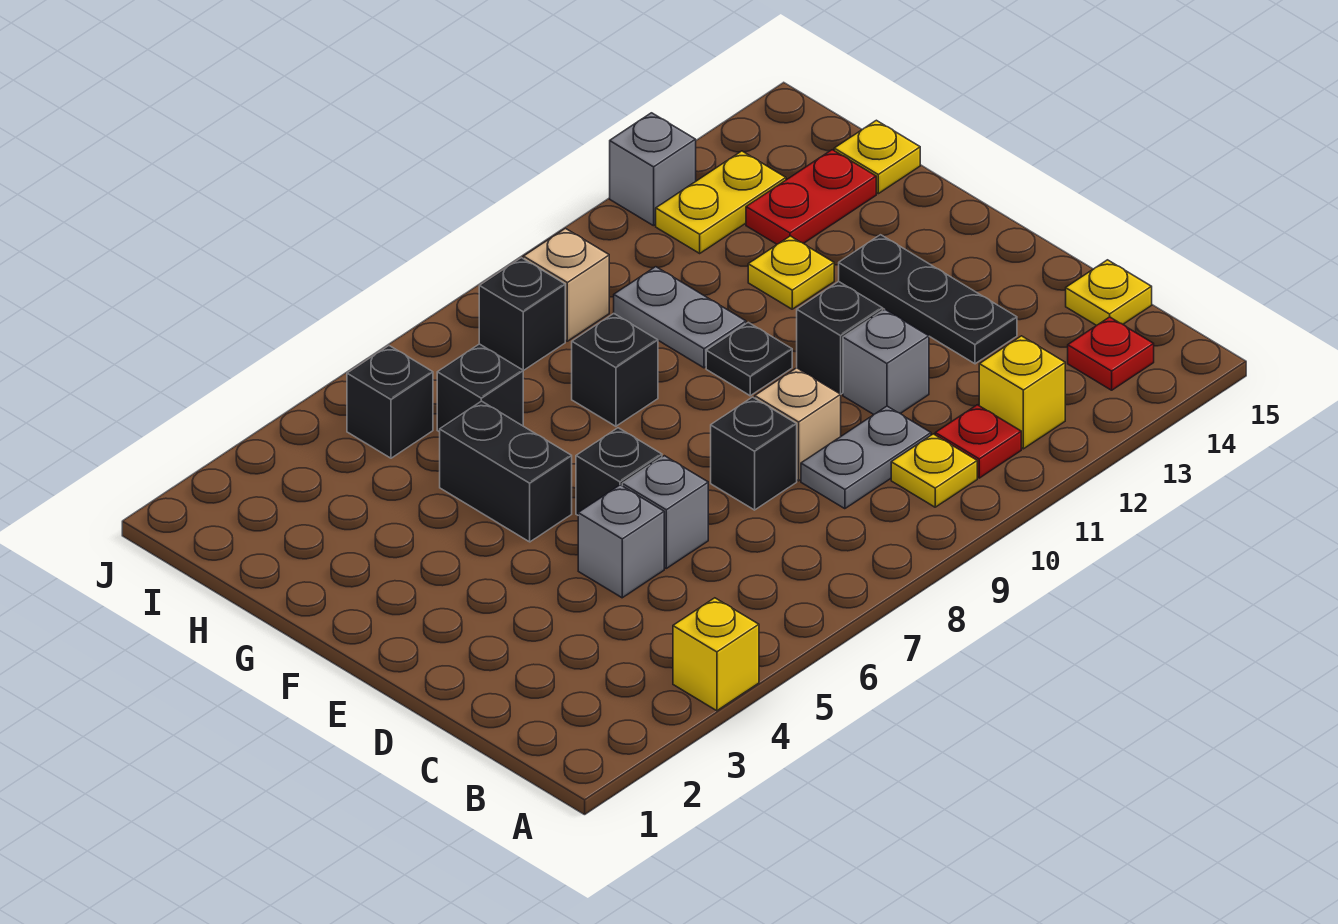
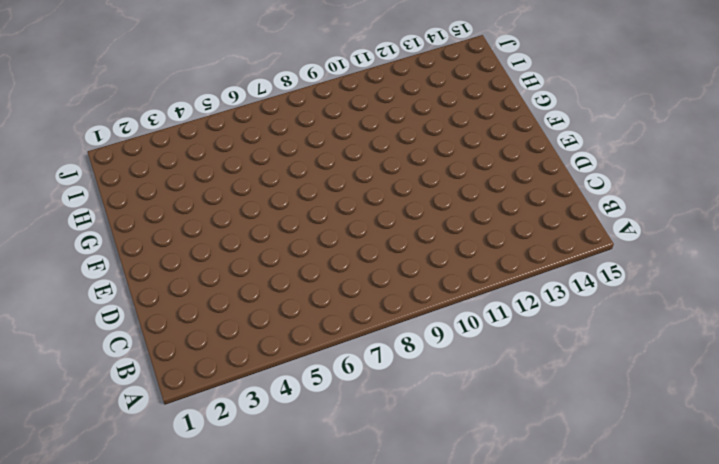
none -> yellow brick A4 level 1
none -> yellow plate B10 level 1
none -> red plate B11 level 1

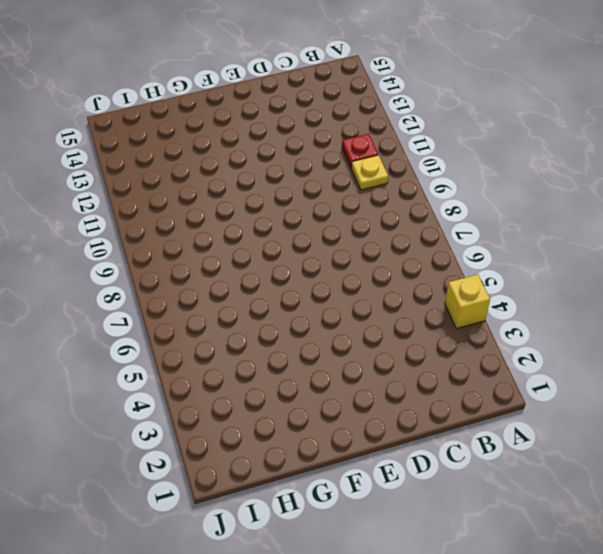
none -> yellow brick B12 level 1
none -> red plate B14 level 1
none -> grey plate C9:C10 level 1

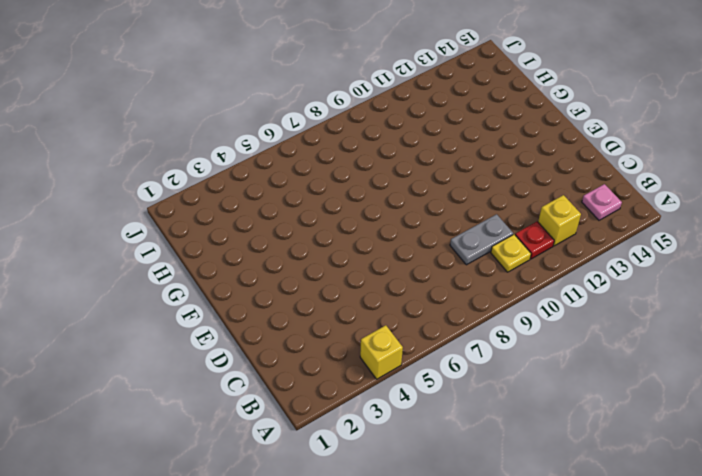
pink plate B14 level 1 -> red plate B14 level 1
none -> yellow plate C15 level 1
none -> grey brick D5 level 1
none -> grey brick D6 level 1

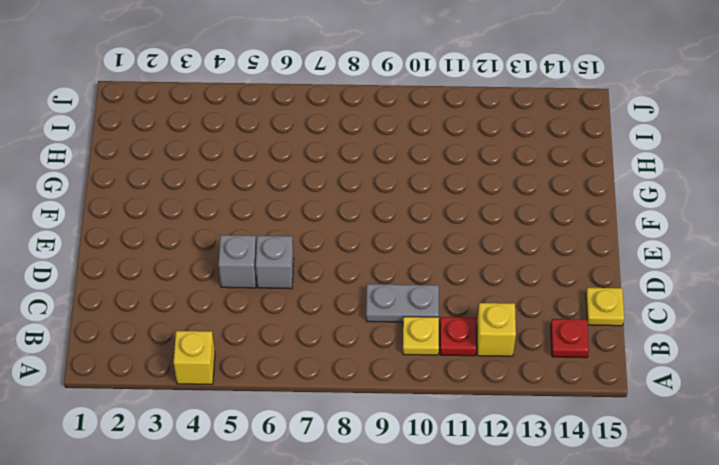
none -> black brick D8 level 1
none -> tan brick D9 level 1
none -> grey brick D11 level 1

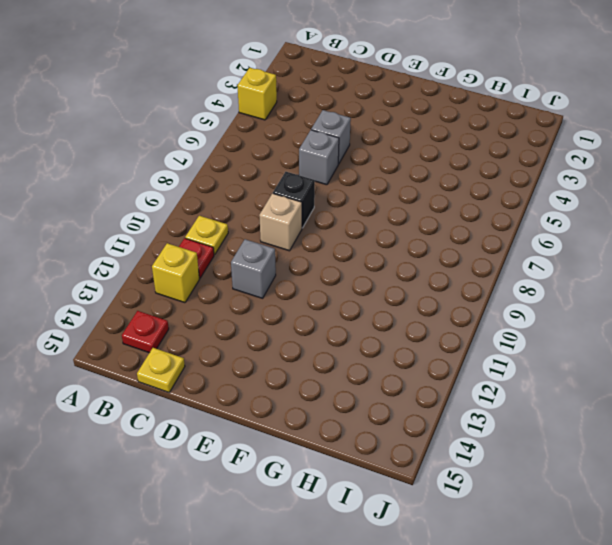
none -> grey plate C9:C10 level 1
none -> black plate D13:F13 level 1
none -> black brick E6 level 1

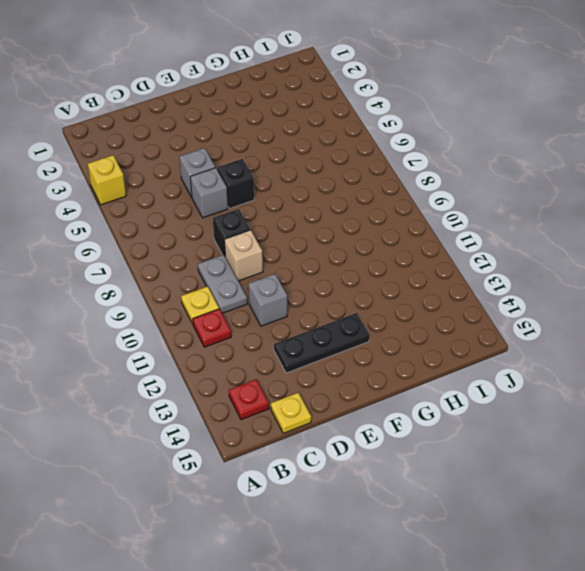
none -> yellow brick B12 level 1
none -> black brick E11 level 1
none -> black brick F5:G5 level 1

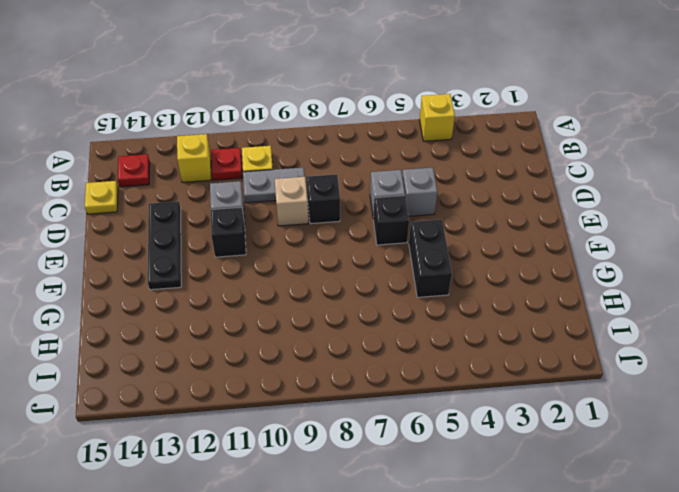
none -> black plate F10 level 1
none -> black brick G8 level 1
none -> grey plate G10:H10 level 1

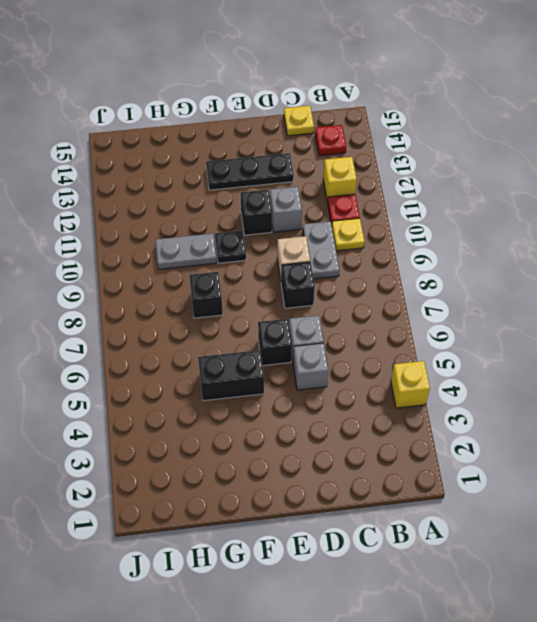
none -> yellow plate G12 level 1
none -> black brick H6 level 1
none -> red plate H13:H14 level 1

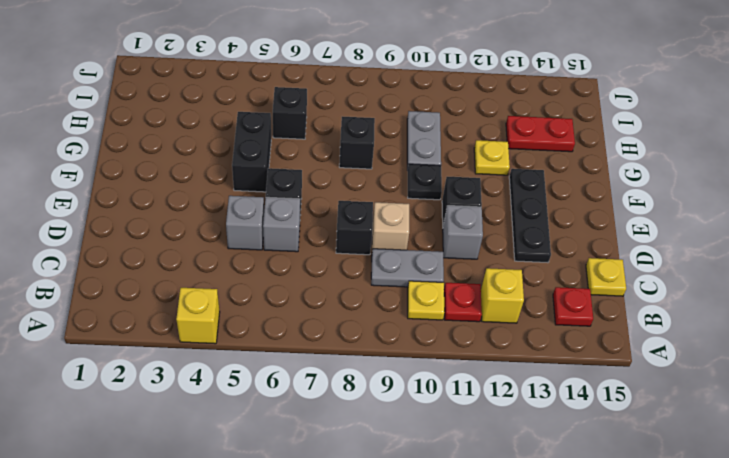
none -> yellow plate H15 level 1
none -> black brick I5 level 1
none -> black brick I8 level 1

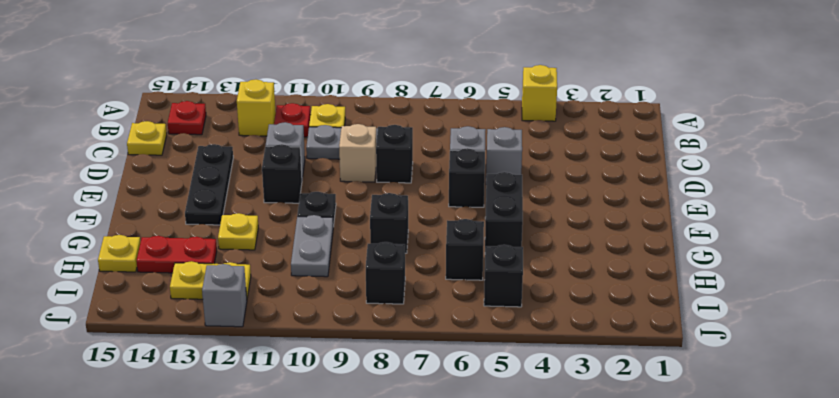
none -> tan brick I9 level 1

